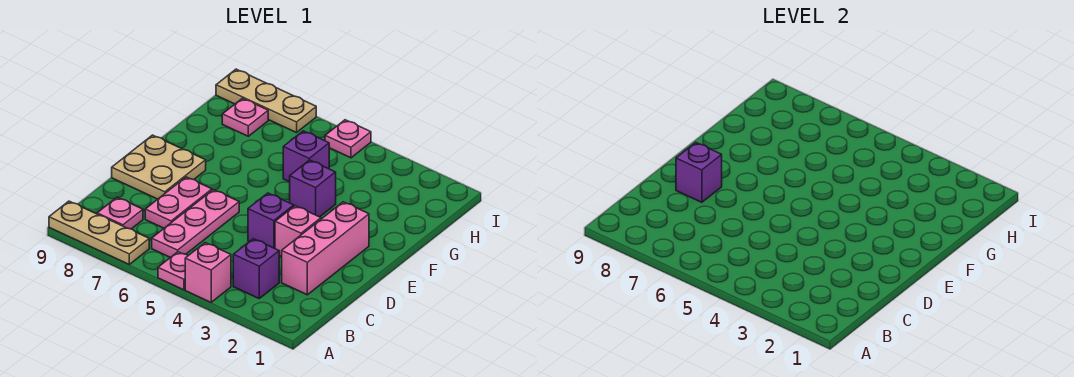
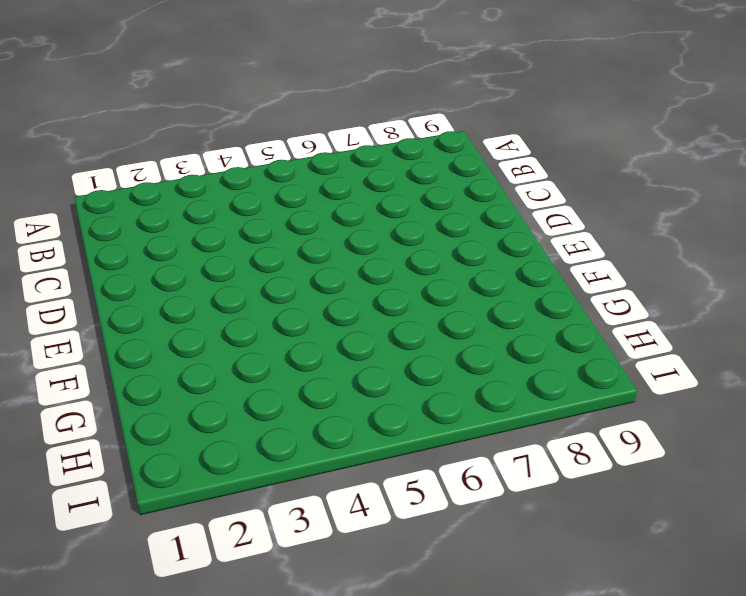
none -> pink brick A4 level 1
none -> pink plate A5 level 1
none -> tan plate A7:A9 level 1

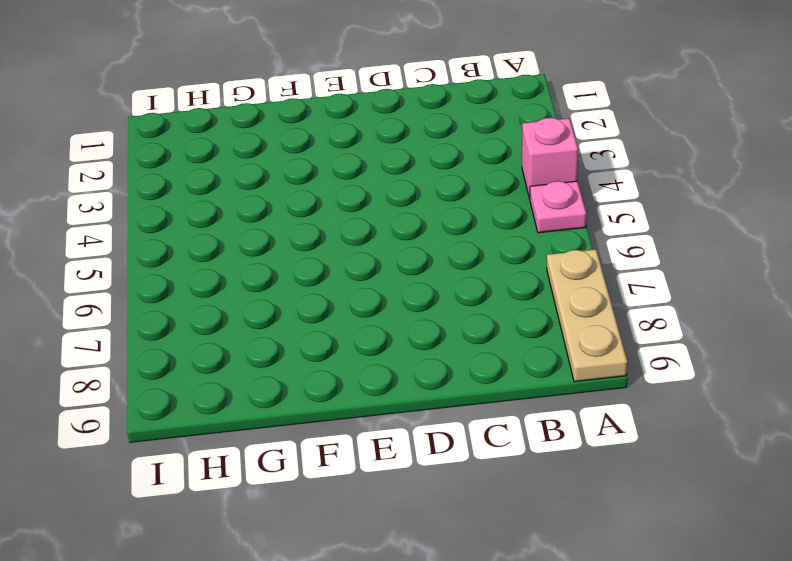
none -> purple brick B3 level 1
none -> pink plate B6:D6 level 1
none -> pink plate B8 level 1

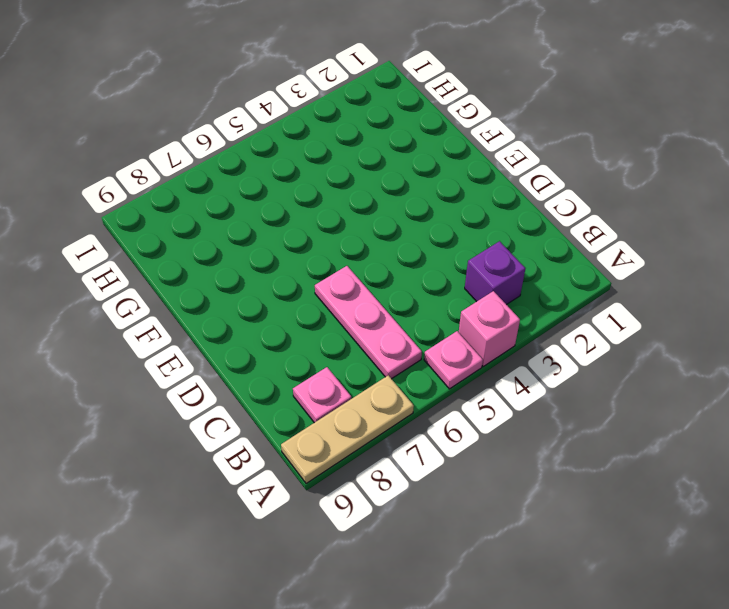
none -> pink brick C2:E2 level 1
none -> pink plate C7:D7 level 1
none -> pink brick D3 level 1

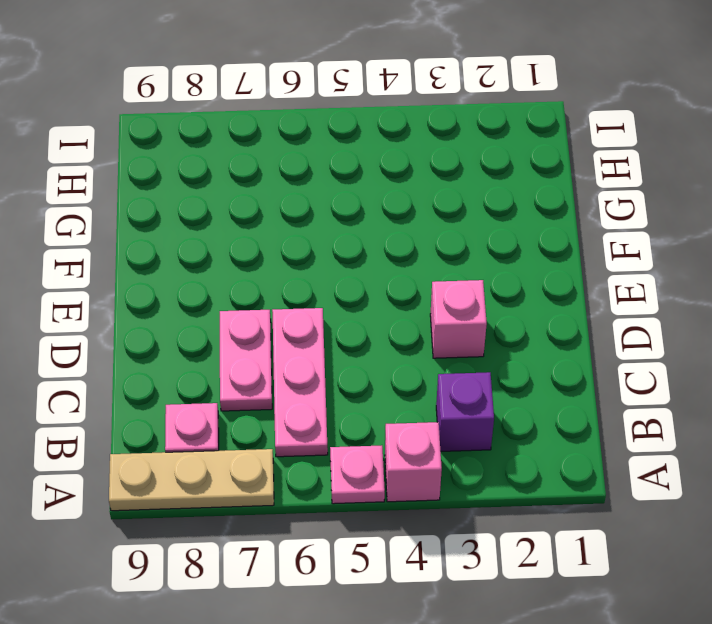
none -> pink brick C2:E2 level 1
none -> purple brick D4 level 1
none -> tan plate D8:E9 level 1

